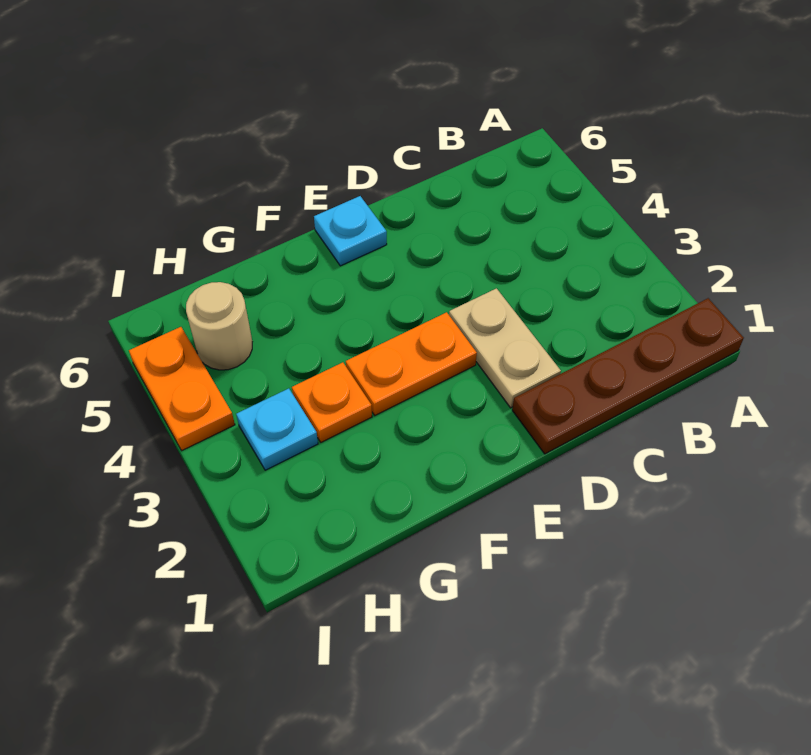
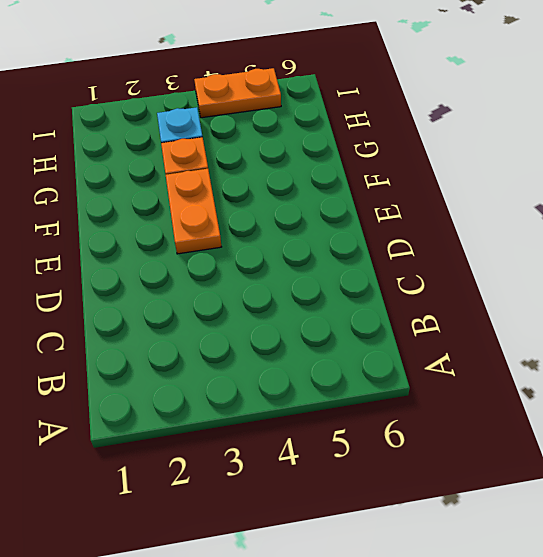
none -> brown plate A1:D1 level 1
none -> tan plate D2:D3 level 1

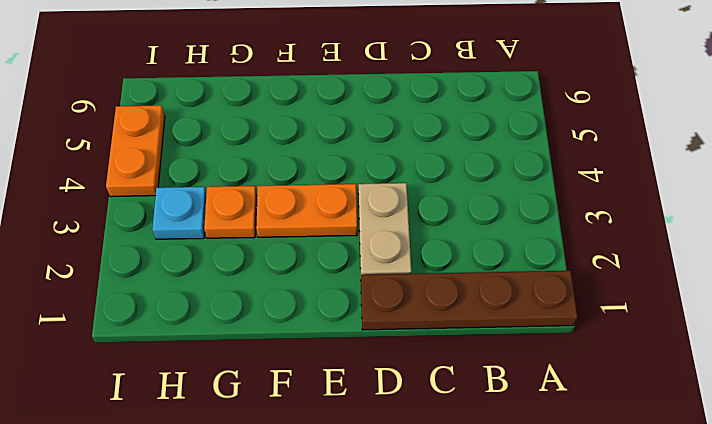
none -> cyan plate E6 level 1
none -> tan round brick H5 level 1

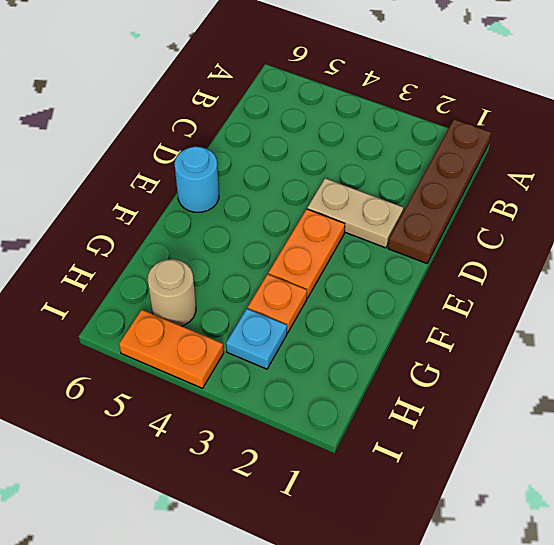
cyan round brick E6 level 1 -> cyan plate E6 level 1

